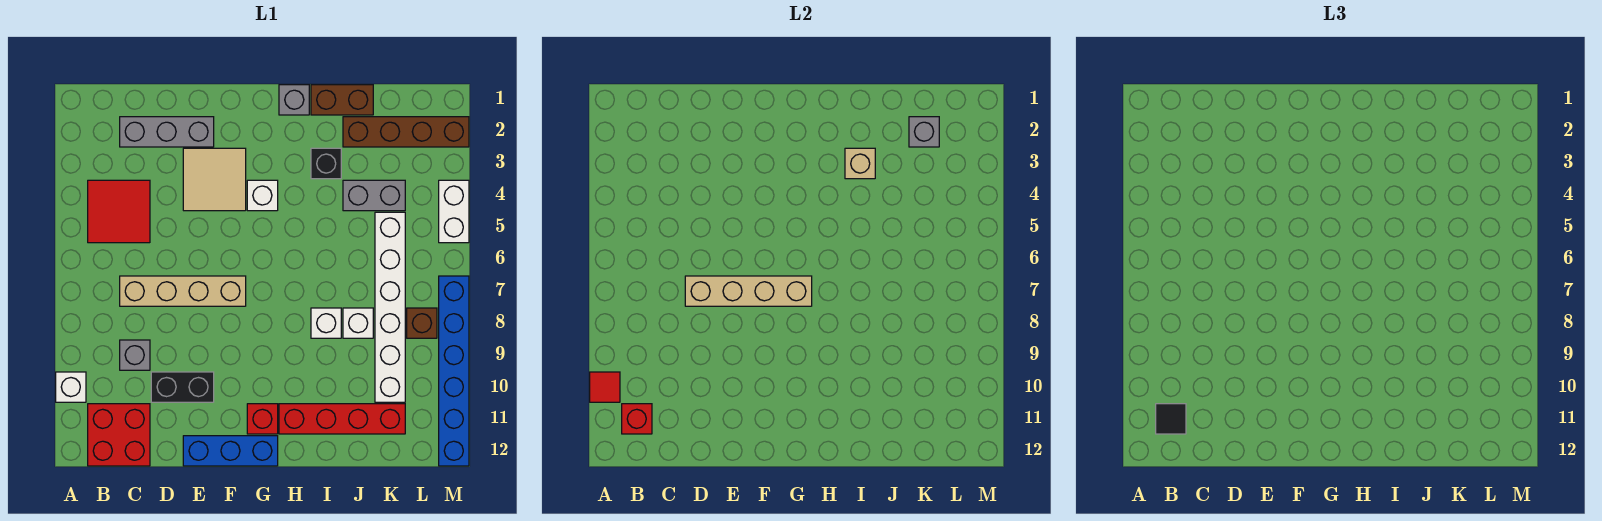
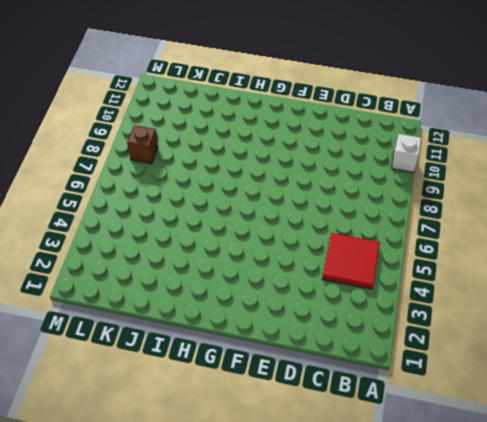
none -> red brick B11:C12 level 1
none -> grey brick C2:E2 level 1
none -> tan brick C7:F7 level 1

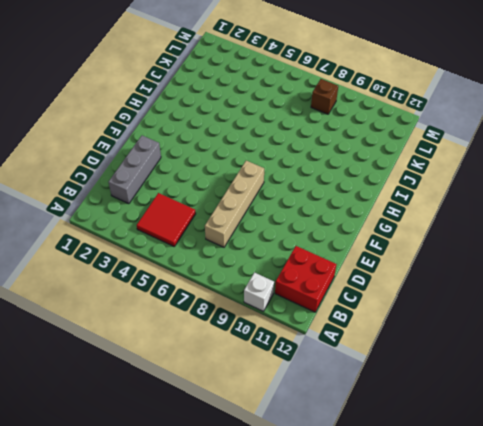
none -> grey brick C9 level 1
none -> black brick D10:E10 level 1
none -> tan tile E3:F4 level 1

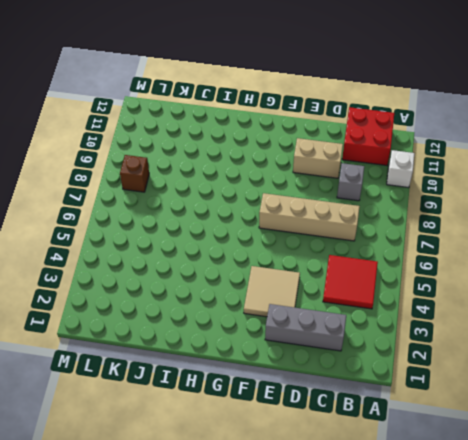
tan brick D10:E10 level 1 -> black brick D10:E10 level 1
none -> blue brick E12:G12 level 1
none -> white brick G4 level 1
none -> red brick G11 level 1

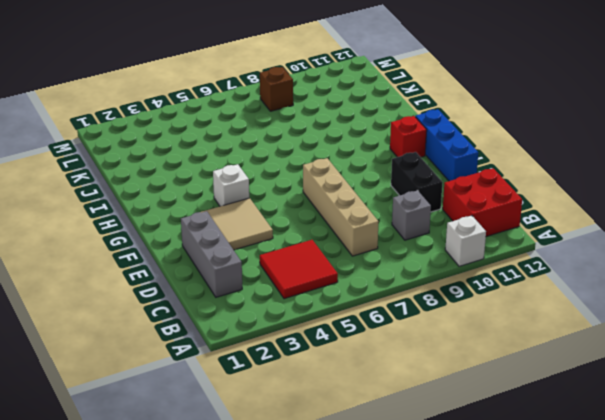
none -> grey brick H1 level 1
none -> red brick H11:K11 level 1
none -> brown brick I1:J1 level 1

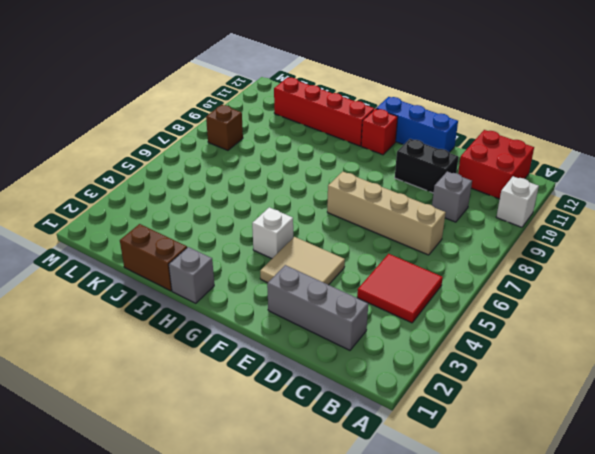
none -> black brick I3 level 1
none -> white brick I8 level 1
none -> brown brick J2:M2 level 1

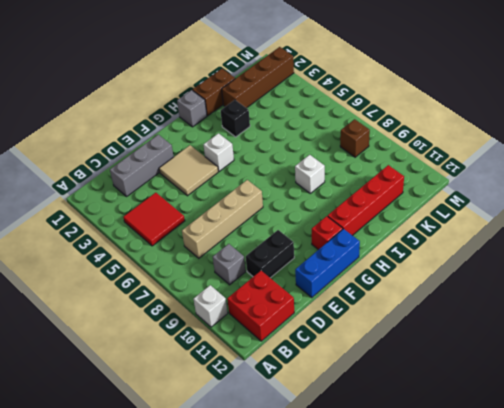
none -> grey brick J4:K4 level 1
none -> white brick J8 level 1
none -> white brick K5:K10 level 1

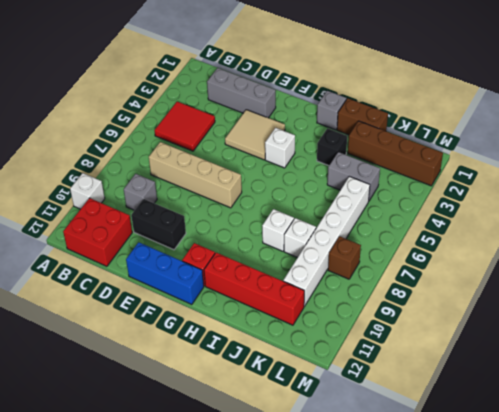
none -> white brick M4:M5 level 1
none -> blue brick M7:M12 level 1
none -> red tile A10 level 2

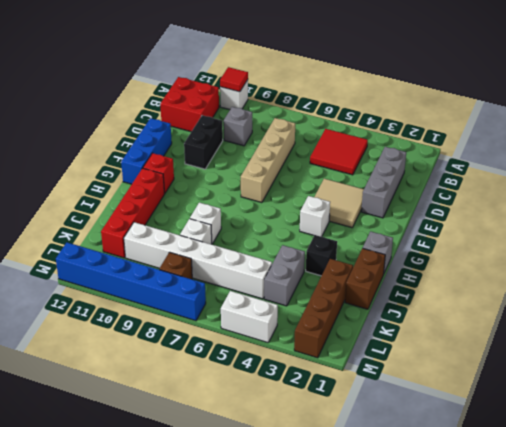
none -> red brick B11 level 2
none -> tan brick D7:G7 level 2
none -> tan brick I3 level 2

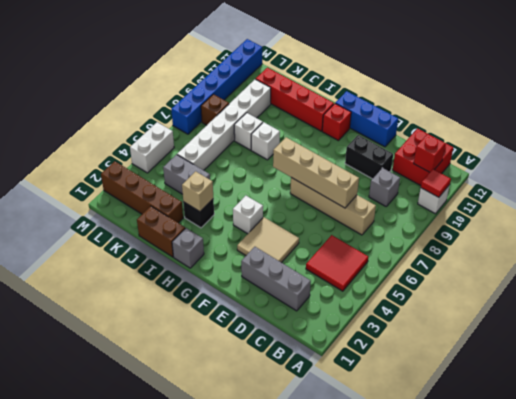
none -> grey brick K2 level 2
none -> black tile B11 level 3

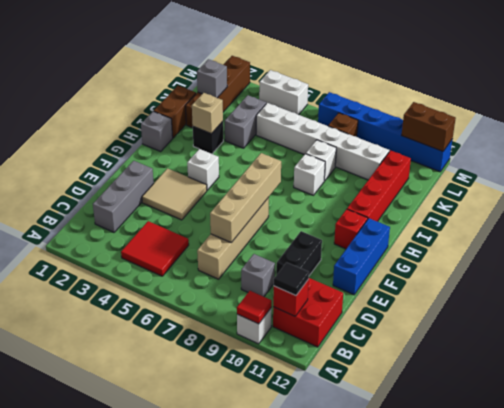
brown brick M11:M12 level 2 -> none

